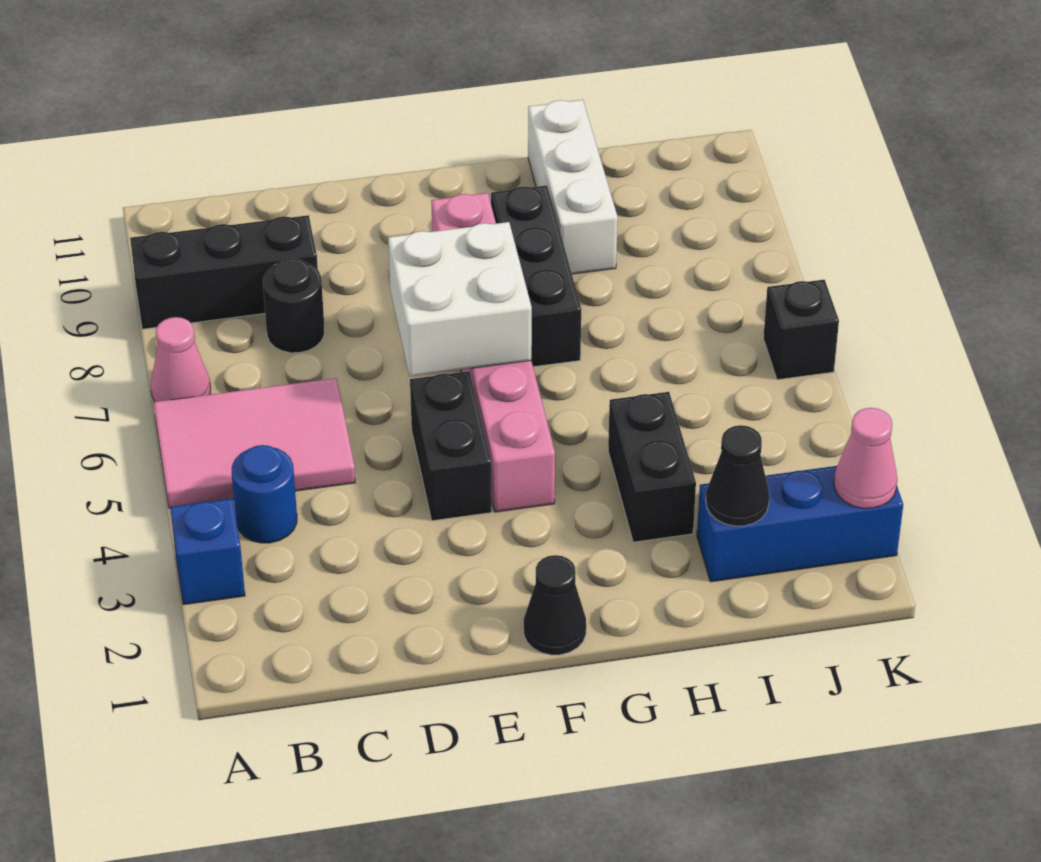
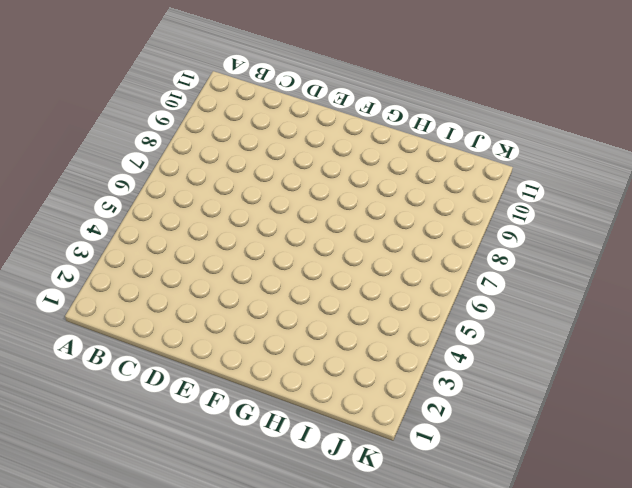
none -> blue brick A3 level 1
none -> pink tile A5:C6 level 1
none -> pink cone A7 level 1

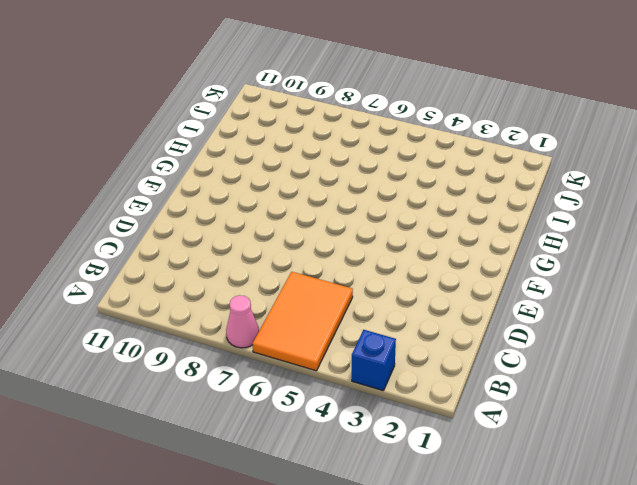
orange tile A5:C6 level 1 -> pink tile A5:C6 level 1
none -> black brick A9:C9 level 1
none -> blue round brick B4 level 1
none -> black round brick C8 level 1

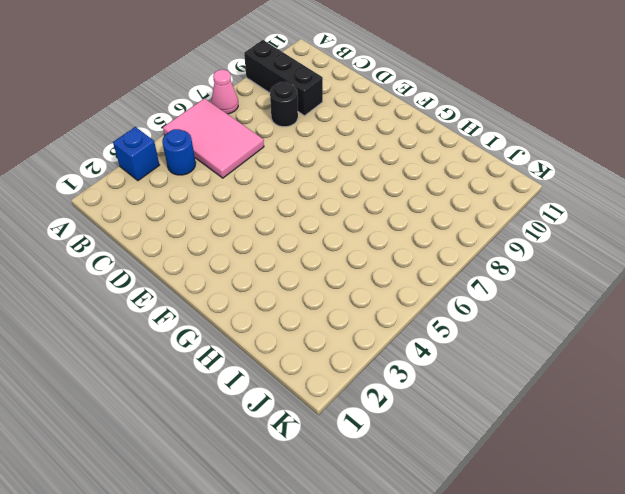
none -> black brick E4:E5 level 1
none -> black cone F1 level 1
none -> pink brick F4:F9 level 1

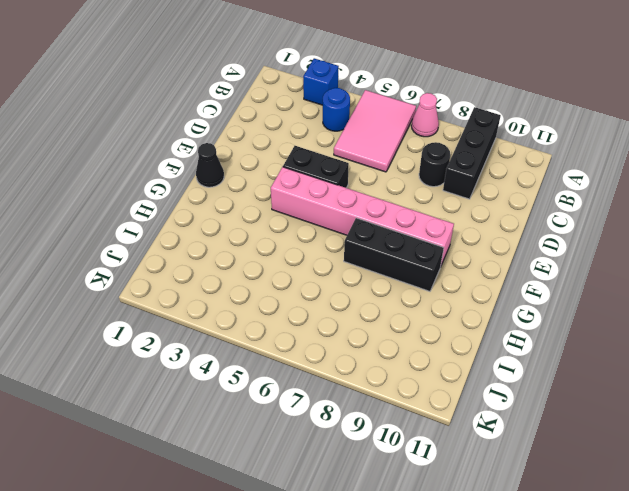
none -> black brick H3:H4 level 1
none -> white brick H9:H11 level 1
none -> blue brick I2:K2 level 1

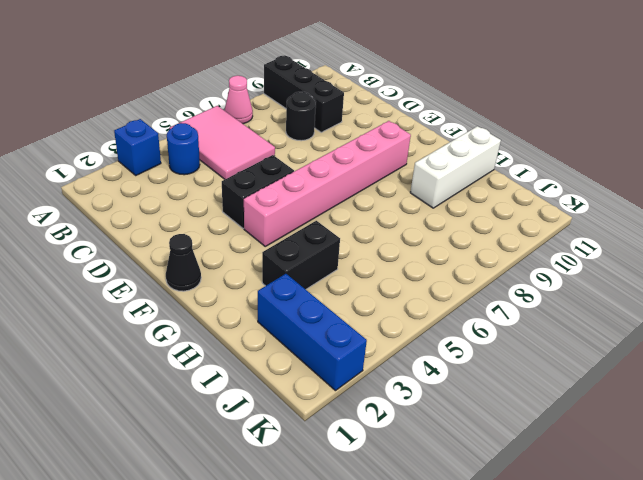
none -> black brick G7:G9 level 1
none -> black brick K6 level 1
none -> white brick E6:F7 level 2

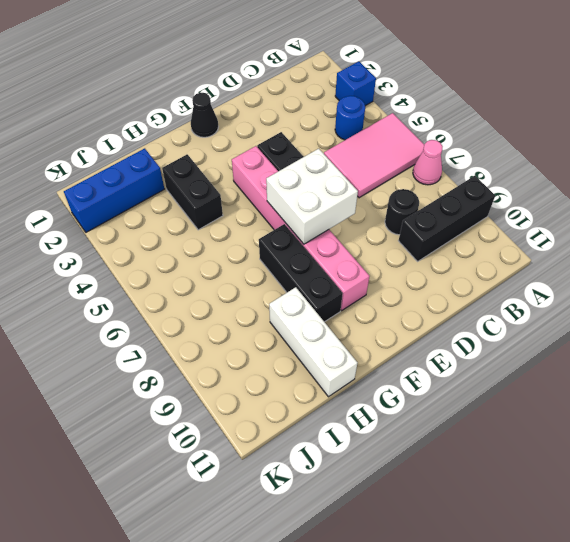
none -> black brick K6 level 1
none -> black cone I2 level 2
none -> pink cone K2 level 2

